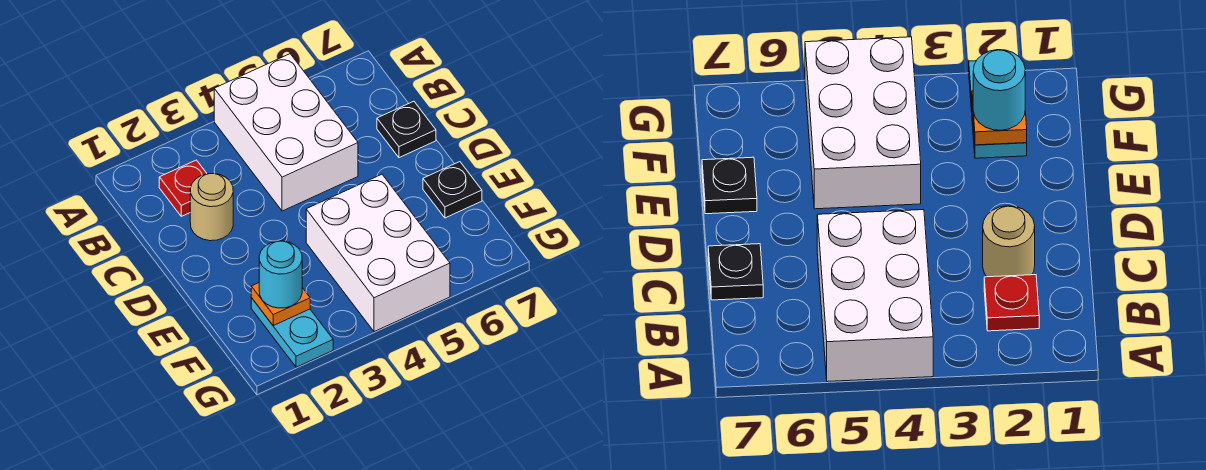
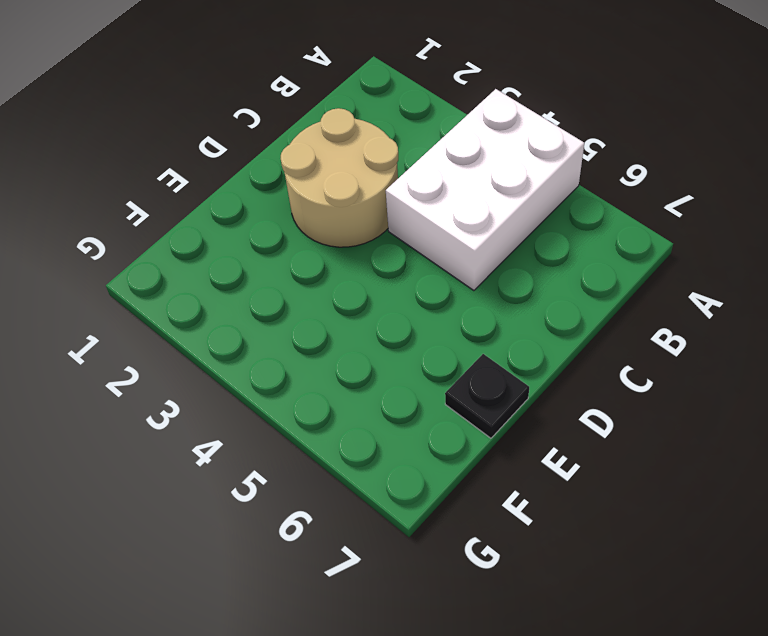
tan round brick C2:D3 level 1 -> tan round brick C2 level 1
none -> red plate B2 level 1
none -> black plate C7 level 1

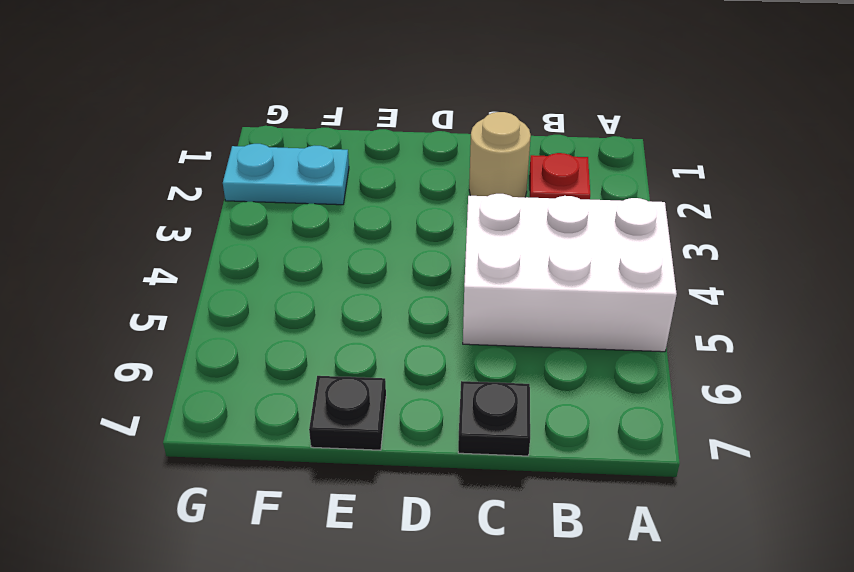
none -> white brick E4:G5 level 1
none -> orange plate F2 level 2

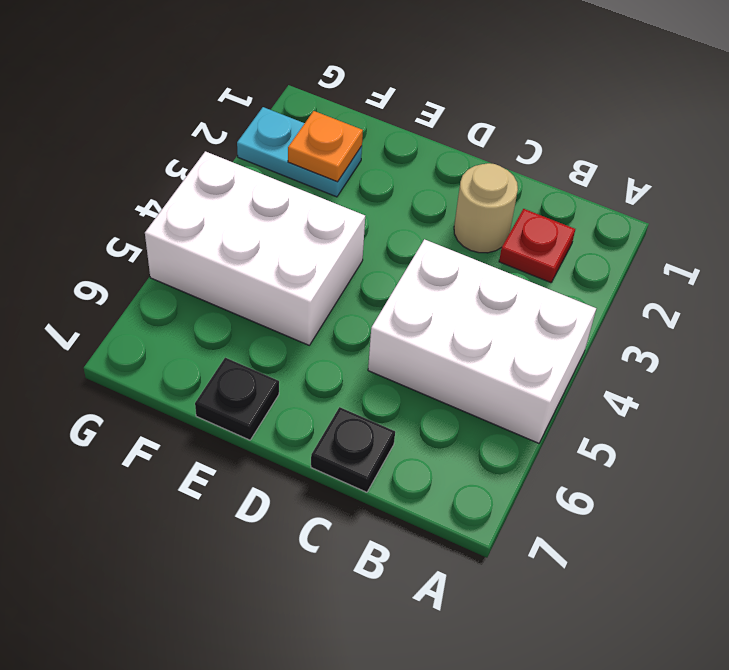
none -> cyan round brick F2 level 3

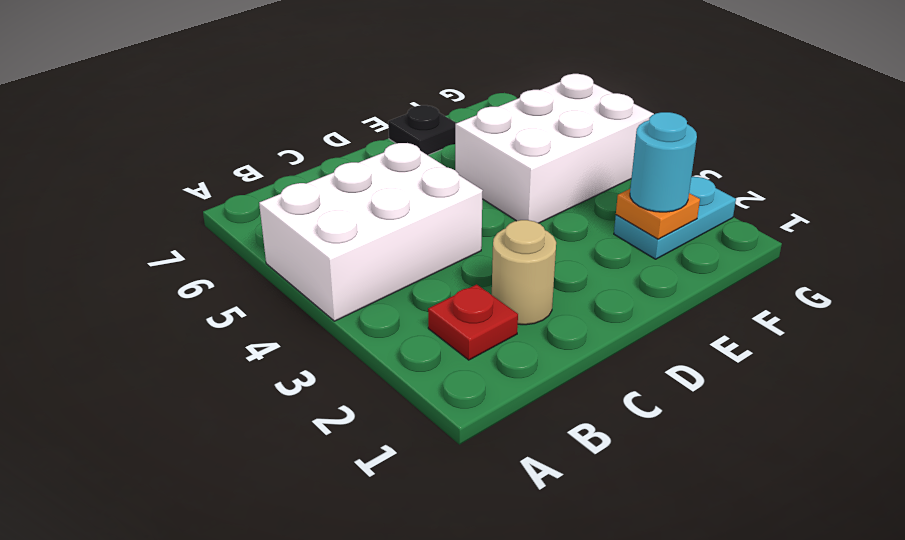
none -> black plate C7 level 1

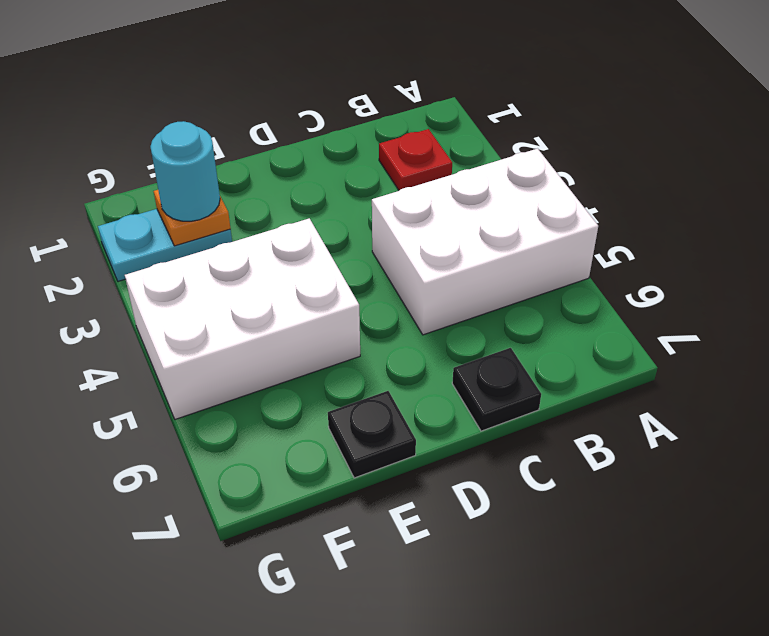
none -> tan round brick C2 level 1

